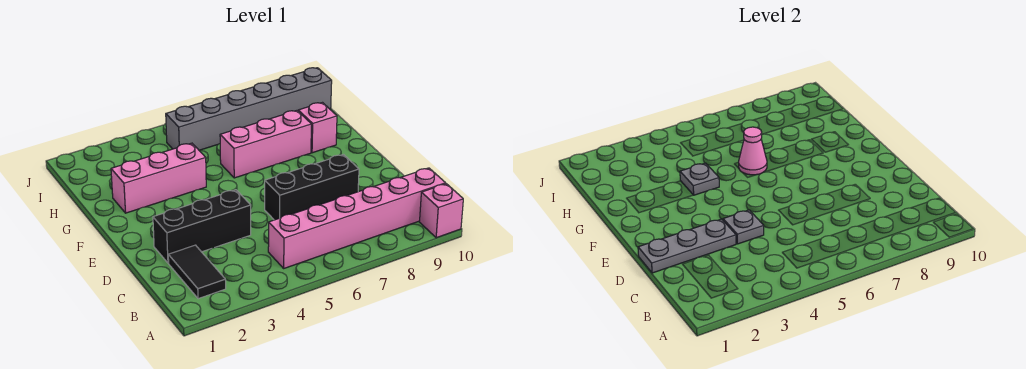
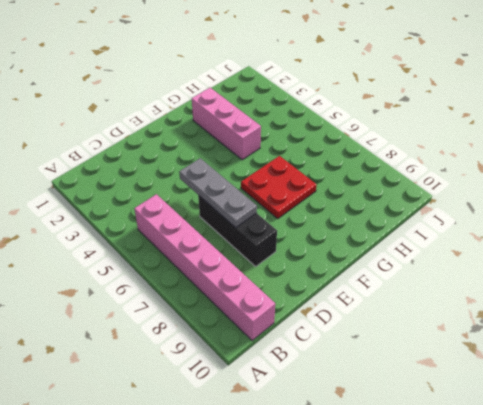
grey plate D5:D7 level 2 -> grey plate D1:D3 level 2
red plate F6:G7 level 1 -> pink brick G6:G8 level 1
none -> pink brick A10 level 1
none -> black tile B2:C2 level 1
none -> black brick D2:D4 level 1

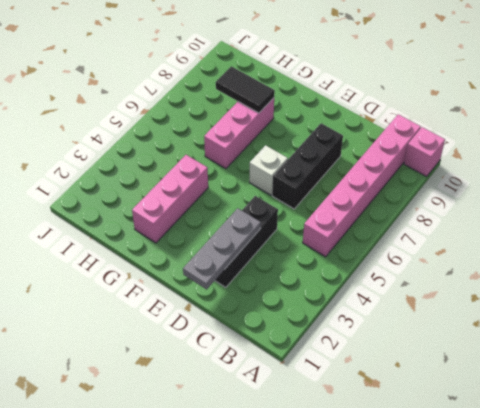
white brick E6 level 1 -> none
black tile G8:H8 level 2 -> black tile B2:C2 level 1
none -> pink brick G9 level 1
none -> grey brick I5:I10 level 1
none -> grey plate D4 level 2

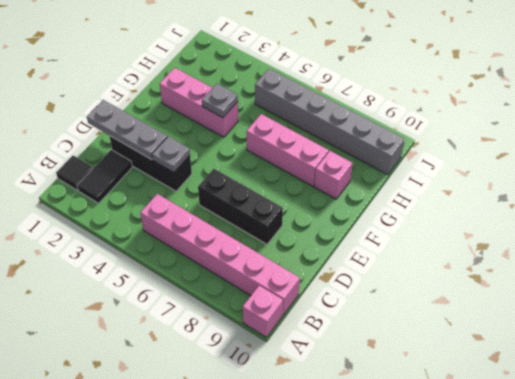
black tile B1 level 1 -> none
none -> pink cone G6 level 2

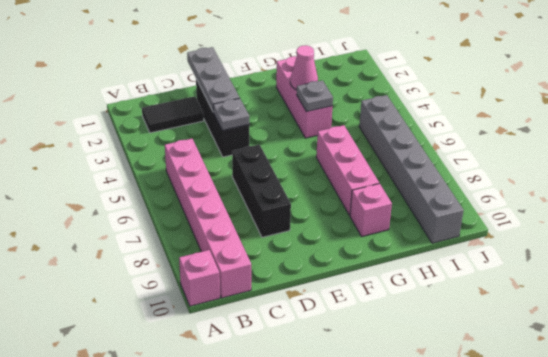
pink cone G3 level 2 -> pink cone G6 level 2

